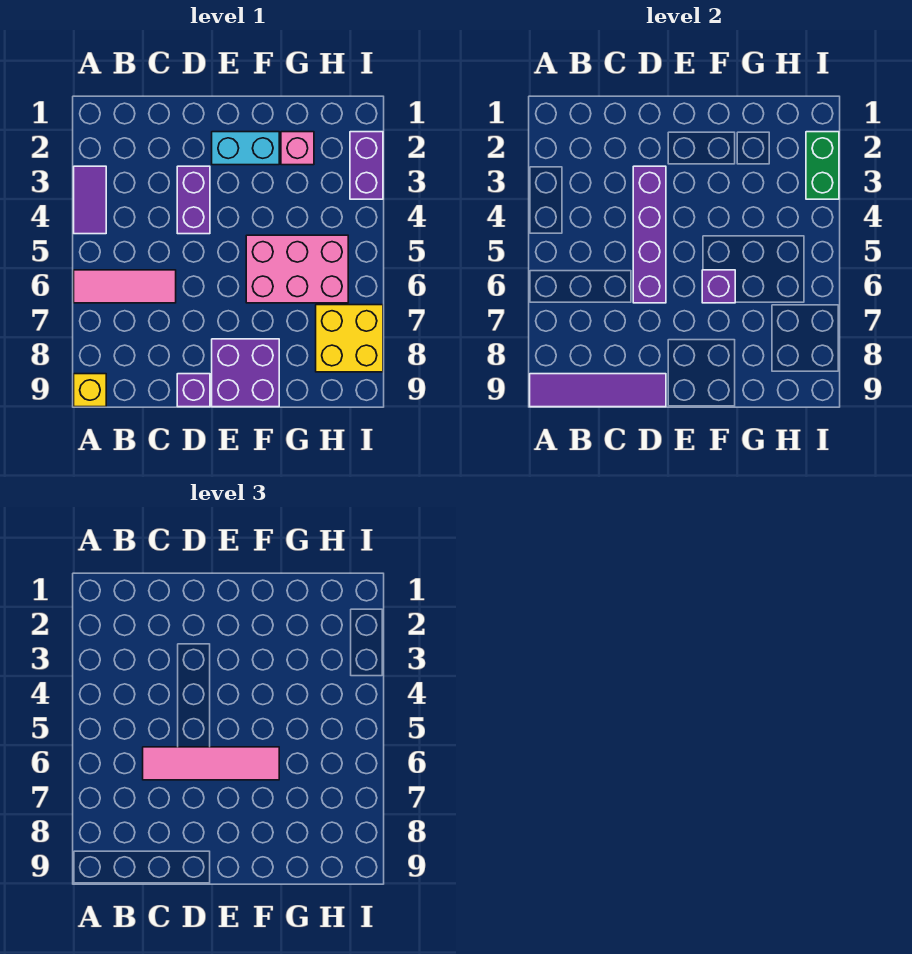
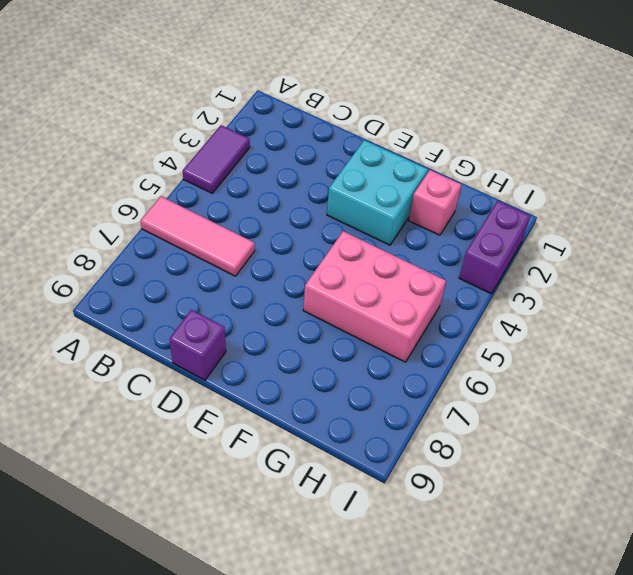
cyan brick E2:F3 level 1 -> cyan brick E2:F2 level 1
none -> yellow brick A9 level 1
none -> purple brick D3:D4 level 1
none -> purple brick E8:F9 level 1

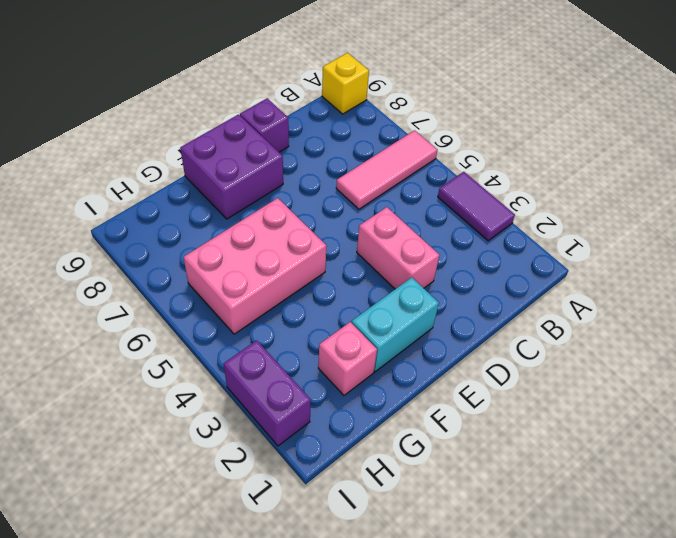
pink brick D3:D4 level 1 -> purple brick D3:D4 level 1
none -> yellow brick H7:I8 level 1
none -> purple tile A9:D9 level 2
none -> purple brick D3:D6 level 2

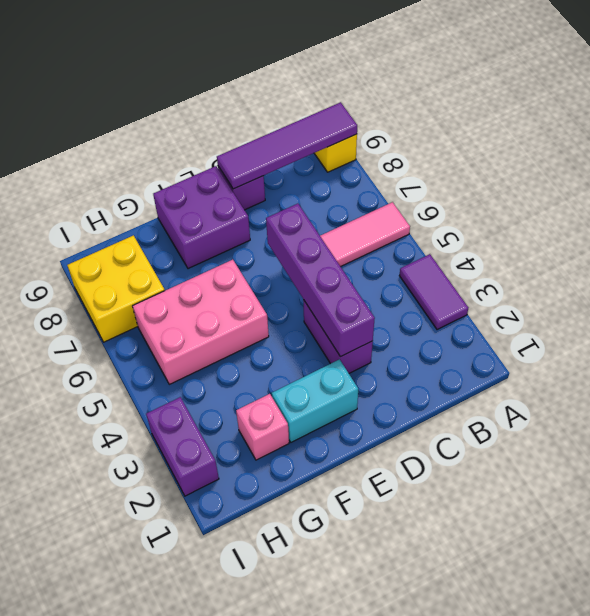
none -> purple brick F6 level 2
none -> green brick I2:I3 level 2
none -> pink tile C6:F6 level 3

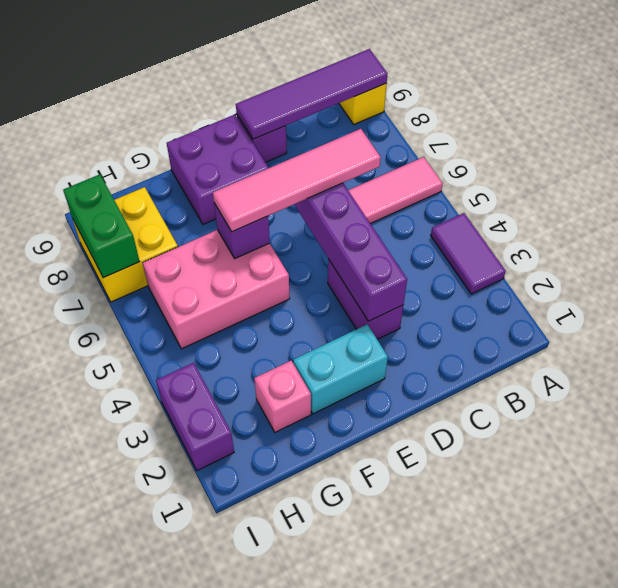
green brick I7:I8 level 2 -> green brick I2:I3 level 2

